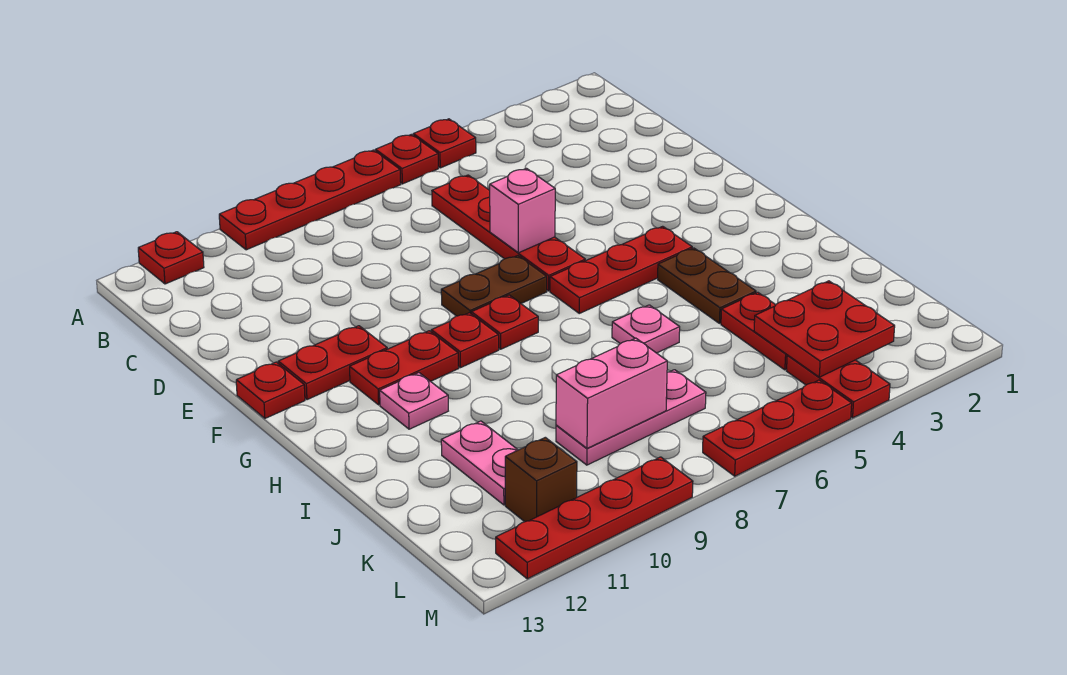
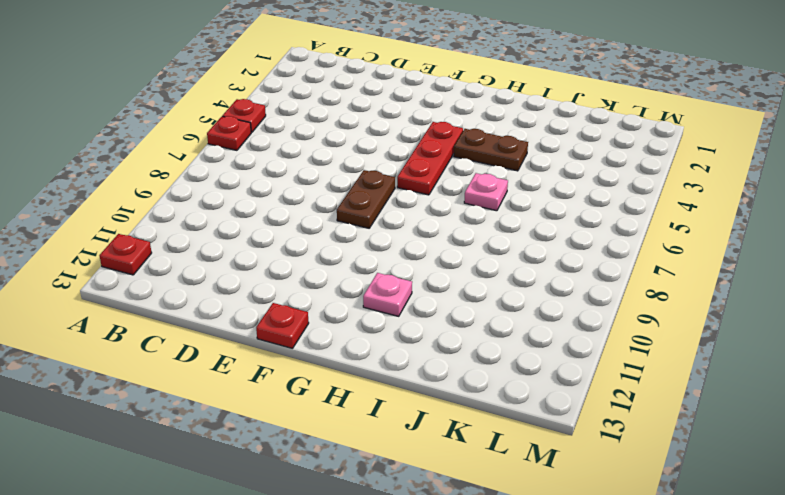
none -> red plate A7:A10 level 1
none -> red plate C6:F6 level 1
none -> red plate F11:F12 level 1

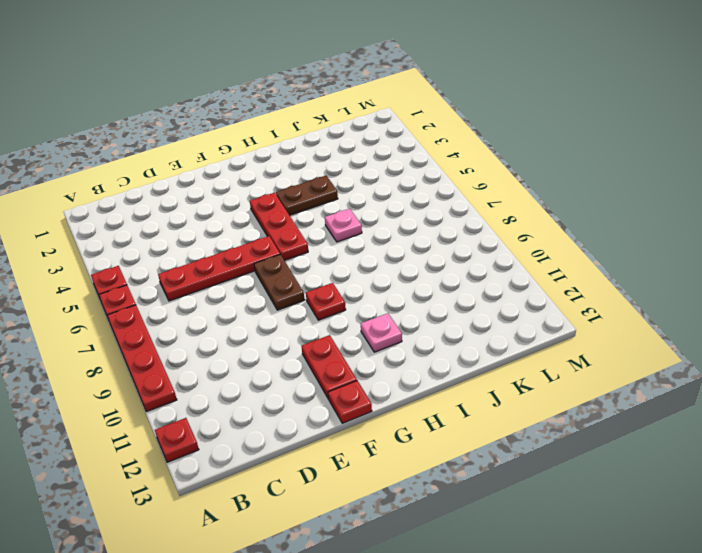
none -> red plate G8 level 1
none -> red plate G10:G11 level 1
none -> red plate J4:K4 level 1

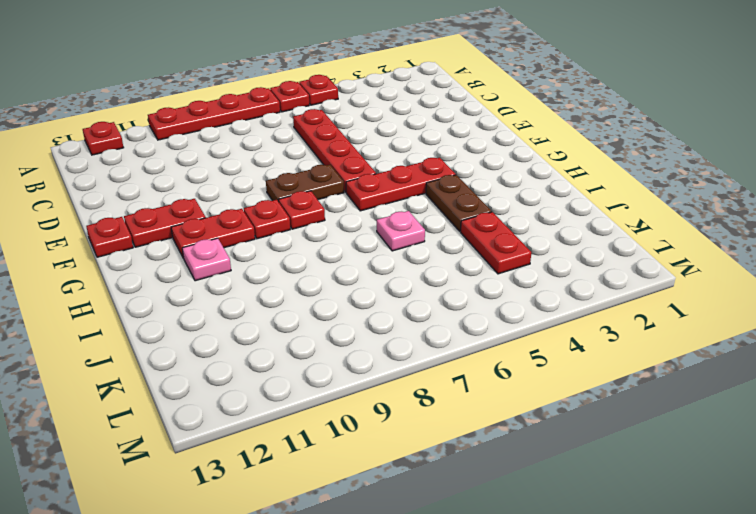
none -> pink plate J11:K11 level 1
none -> pink plate K7:K9 level 1
none -> red plate L4:M4 level 1

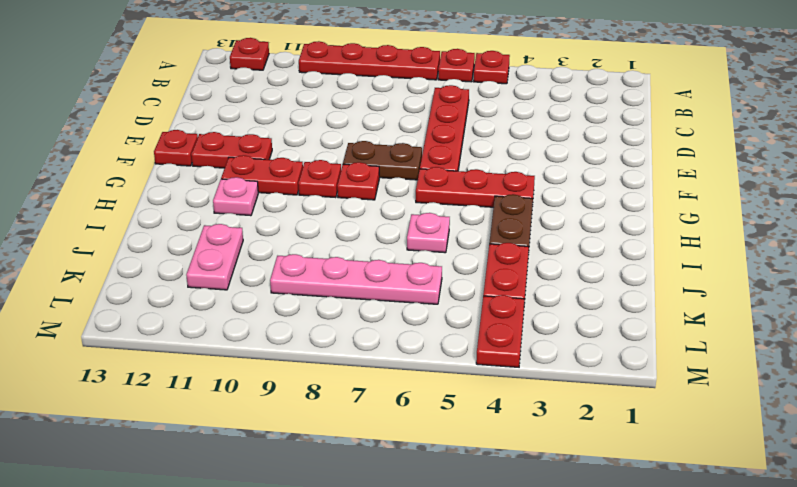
pink plate K6:K9 level 1 -> pink plate K7:K9 level 1
none -> brown brick L11 level 1
none -> red plate M5:M7 level 1
none -> red plate M9:M12 level 1

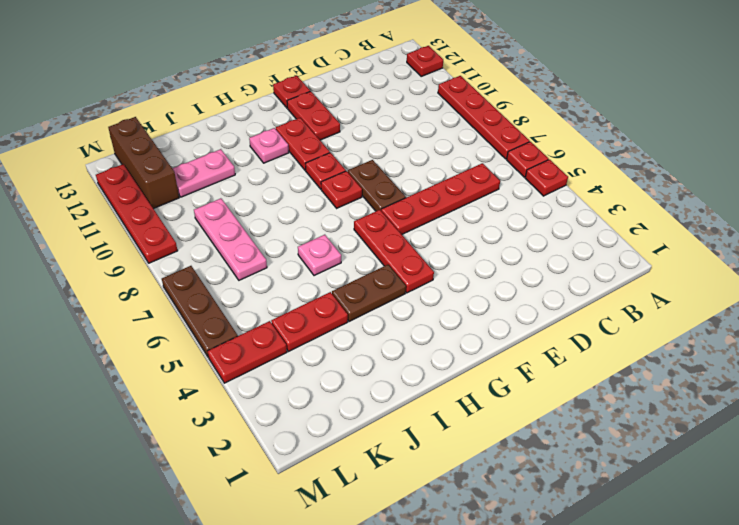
brown brick L11:L13 level 1 -> brown brick L11 level 1
brown plate M5:M7 level 1 -> red plate M5:M7 level 1
none -> pink brick E6 level 2
none -> red plate K3:L4 level 2
none -> pink brick K8:K9 level 2

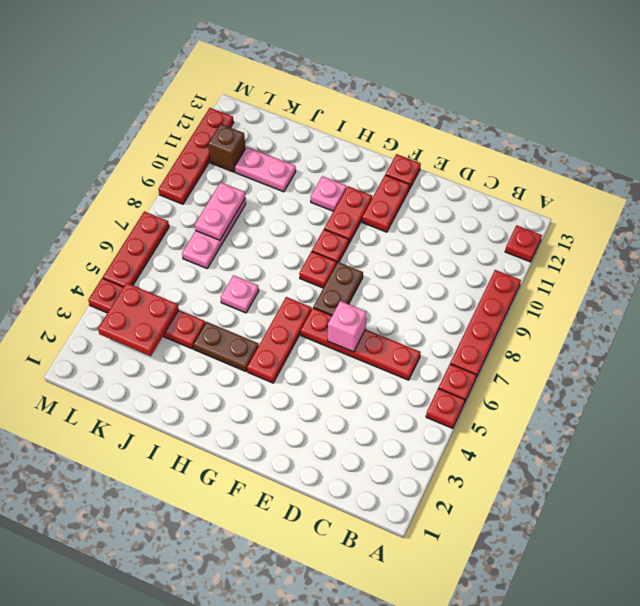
pink plate K8:K9 level 2 -> pink brick K8:K9 level 2

